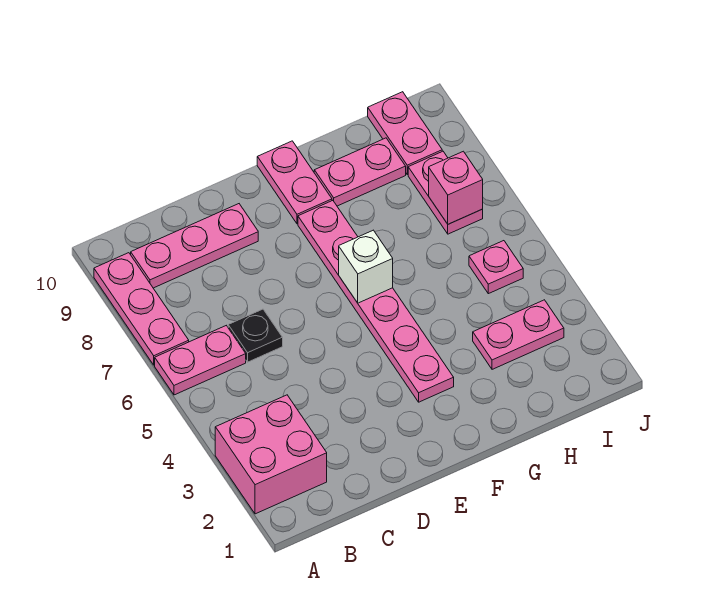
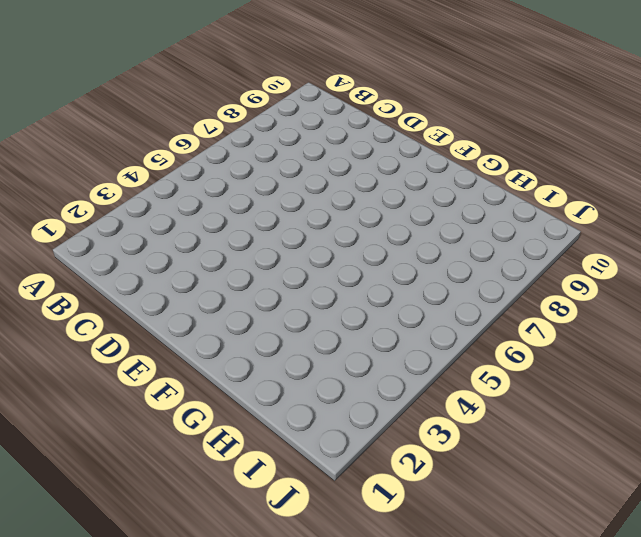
none -> pink brick A2:B3 level 1
none -> pink plate A6:B6 level 1
none -> pink plate A7:A9 level 1

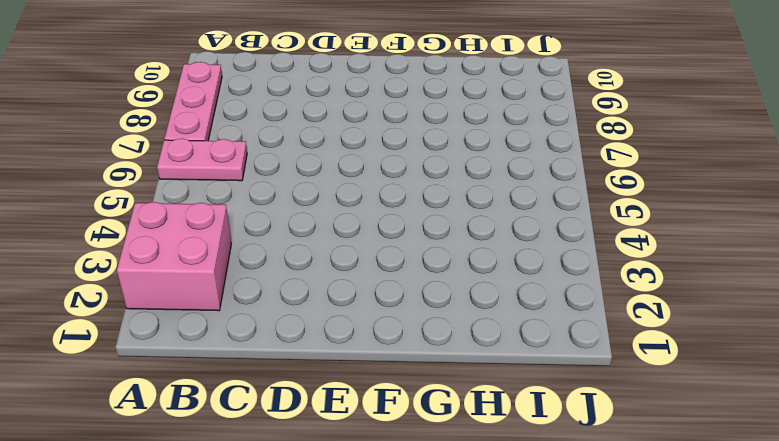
none -> pink plate B9:D9 level 1
none -> black plate C6 level 1
none -> pink plate F3:F8 level 1

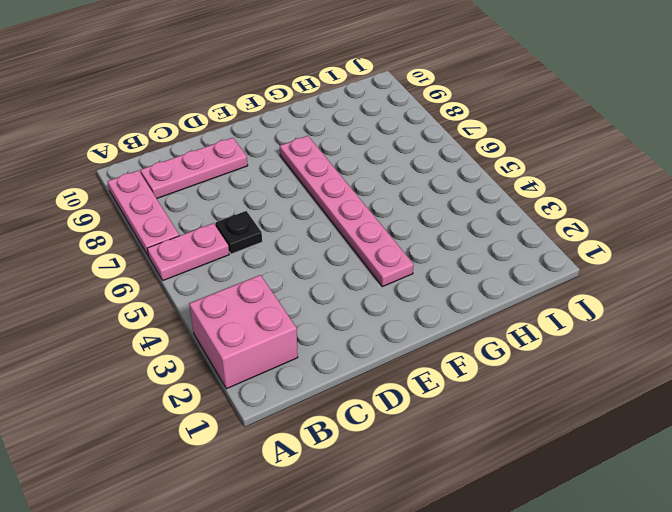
none -> pink plate F9:F10 level 1
none -> pink plate G9:H9 level 1
none -> pink plate H3:I3 level 1

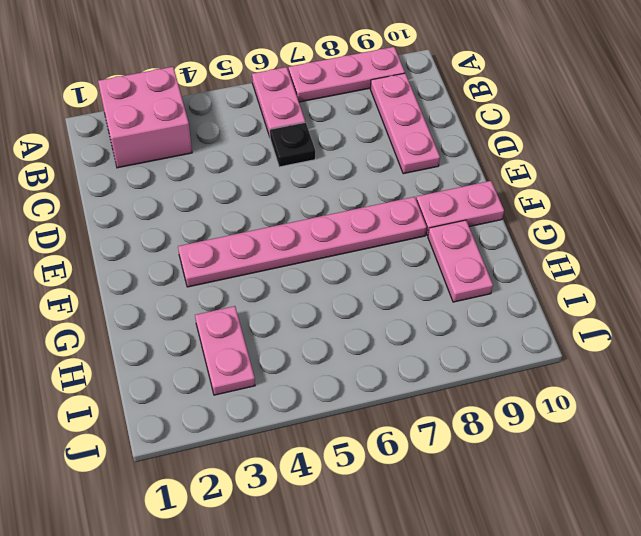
none -> pink plate I5 level 1
none -> pink plate I7:I8 level 1
none -> pink plate I9:I10 level 1

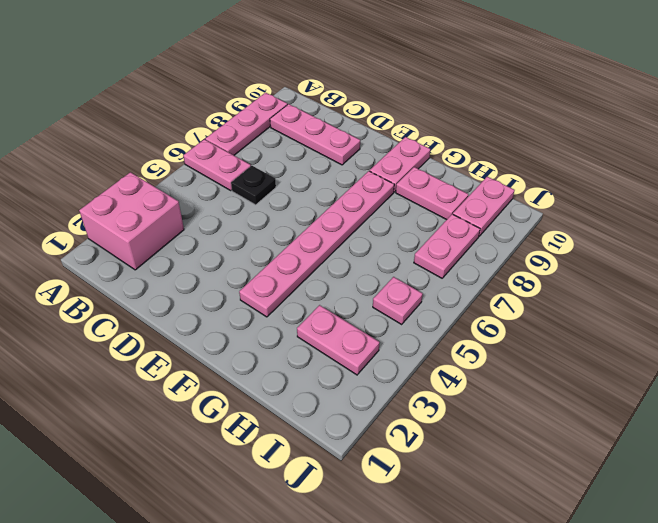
none -> white brick F6 level 2
none -> pink brick I7 level 2

